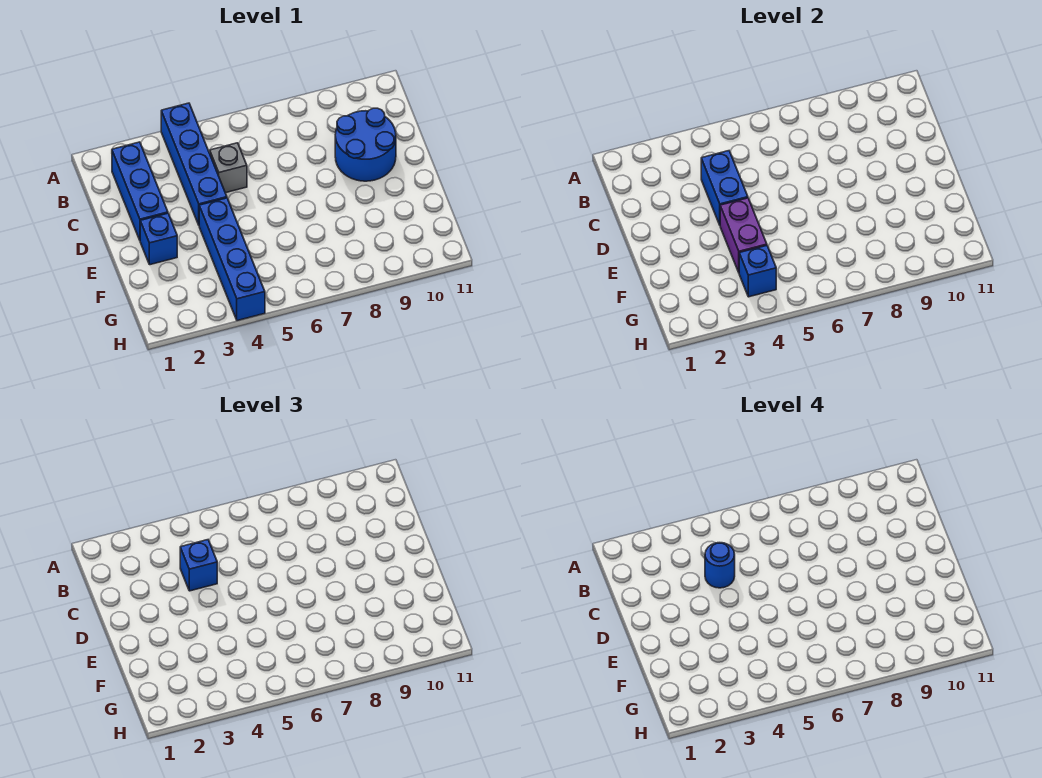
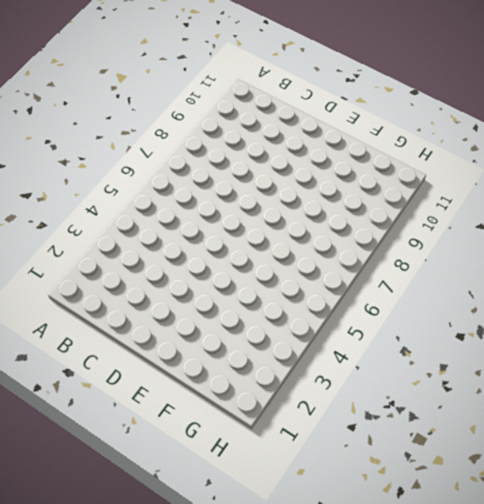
none -> blue brick A4:D4 level 1
none -> blue brick B2:D2 level 1

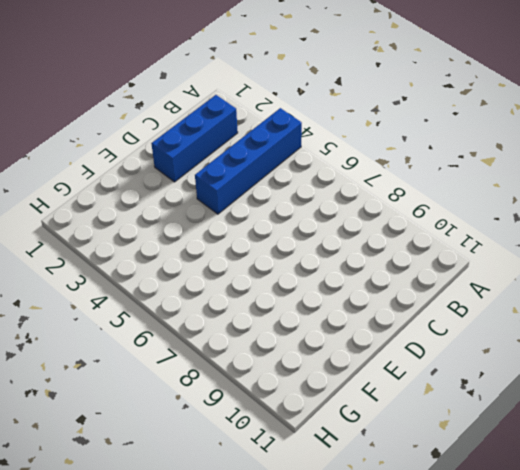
none -> grey brick C5 level 1
none -> blue round brick C9:D10 level 1

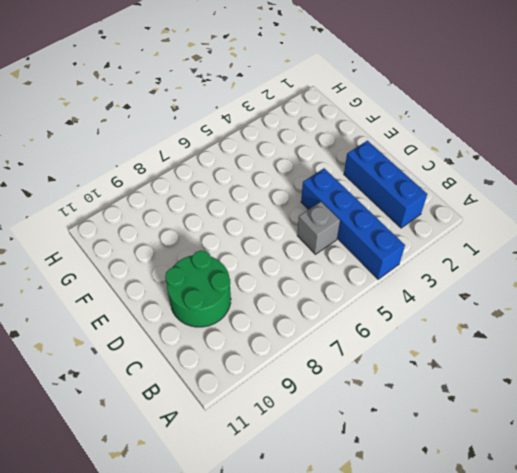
green round brick C9:D10 level 1 -> blue round brick C9:D10 level 1
none -> blue brick E2 level 1
none -> blue brick E4:H4 level 1

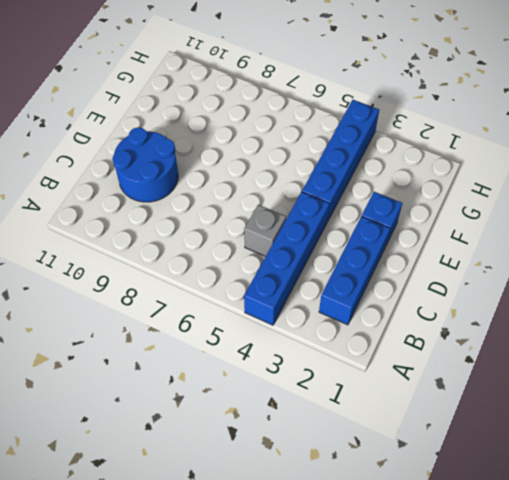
none -> blue brick C4:D4 level 2
none -> purple brick E4:F4 level 2

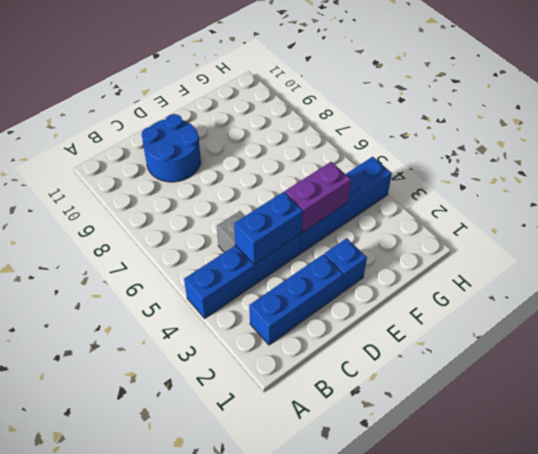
none -> blue brick G4 level 2
none -> blue brick C4 level 3

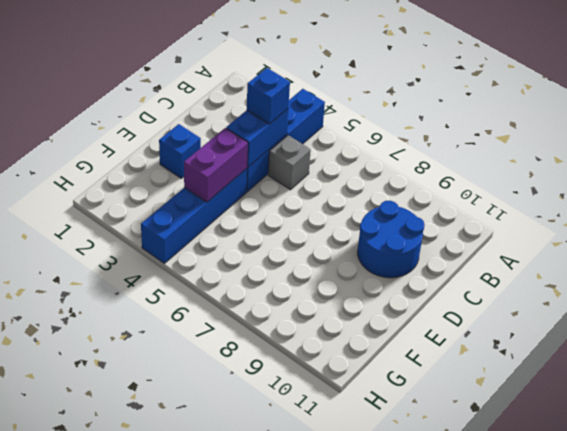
none -> blue brick B2:D2 level 1
none -> blue brick G4 level 2

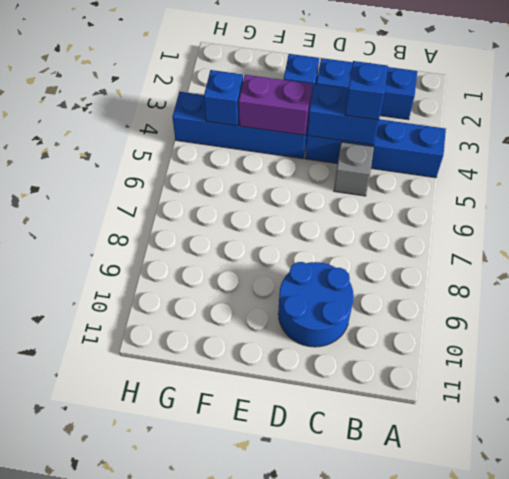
none -> blue round brick C4 level 4

